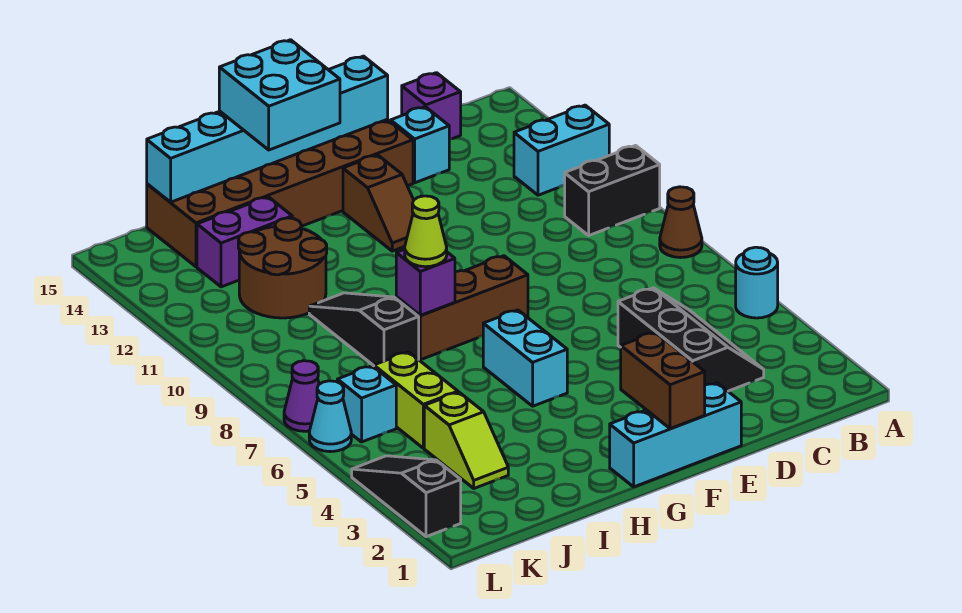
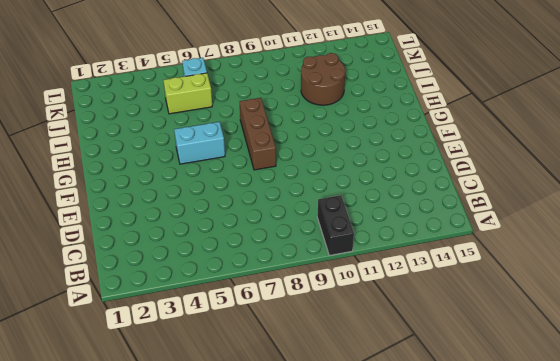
none -> cyan round brick A5 level 1
none -> brown cone A8 level 1
none -> cyan brick A12:B12 level 1

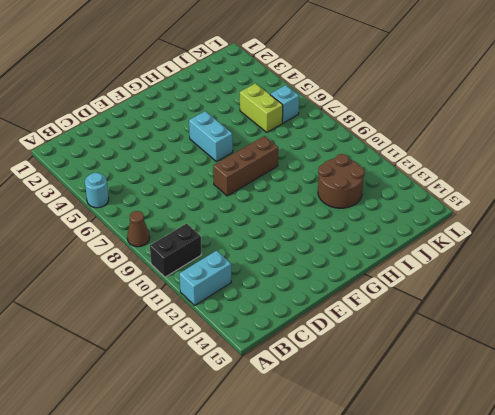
none -> black slope C3:D5 level 1 top D
none -> purple brick C15 level 1
none -> cyan brick D14 level 1

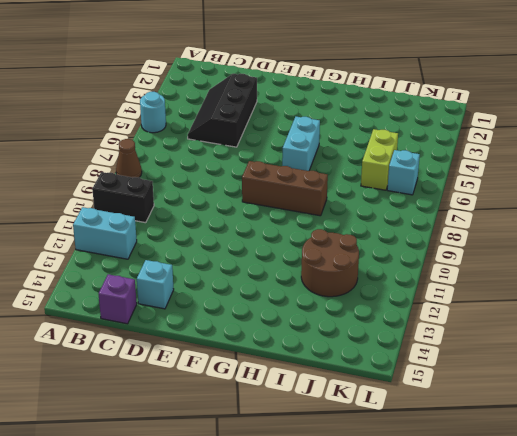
none -> cyan brick E1:G1 level 1
none -> brown brick E14:J15 level 1
none -> brown slope F12:F13 level 1 top 13

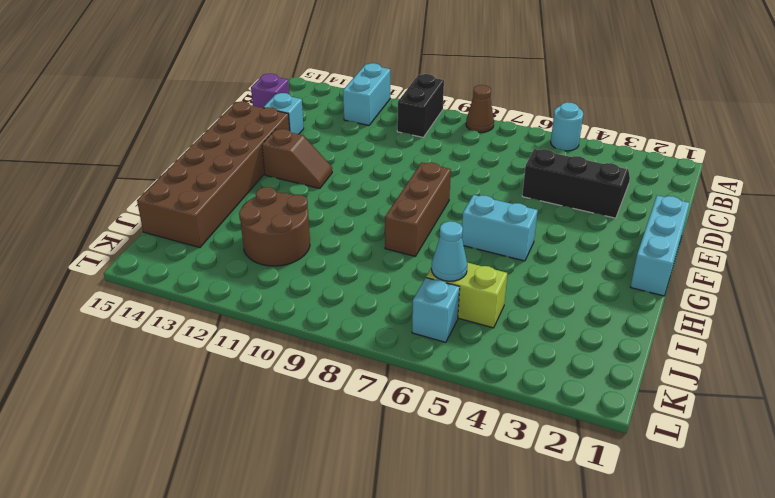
cyan cone J6 level 2 -> cyan cone L6 level 1
none -> black slope I8:I10 level 1 top 8
none -> purple brick I13:J13 level 1
none -> lime slope J3:J4 level 1 top 4

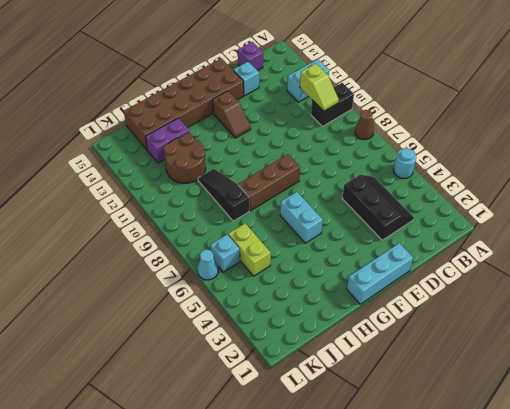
lime slope B10:B11 level 2 top 11 -> lime slope J3:J4 level 1 top 4
none -> black slope L2:L4 level 1 top 2
none -> purple cone L7 level 1
none -> cyan brick E15:J15 level 2

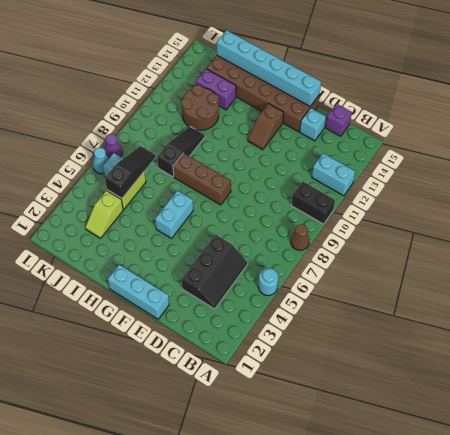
black slope J5:J7 level 2 top 5 -> black slope L2:L4 level 1 top 2
none -> brown brick F1:F2 level 2
none -> purple brick H8 level 2
none -> cyan brick G14:H15 level 3

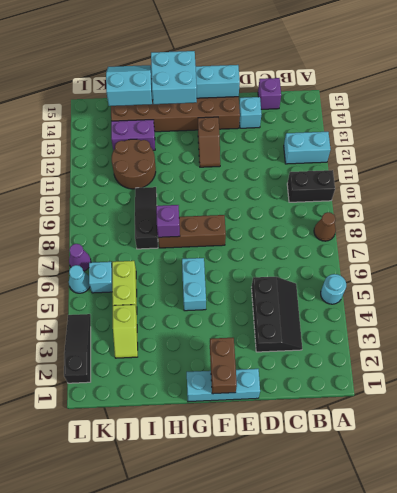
cyan slope I14:J15 level 3 top 14 -> none
none -> lime cone H8 level 3

